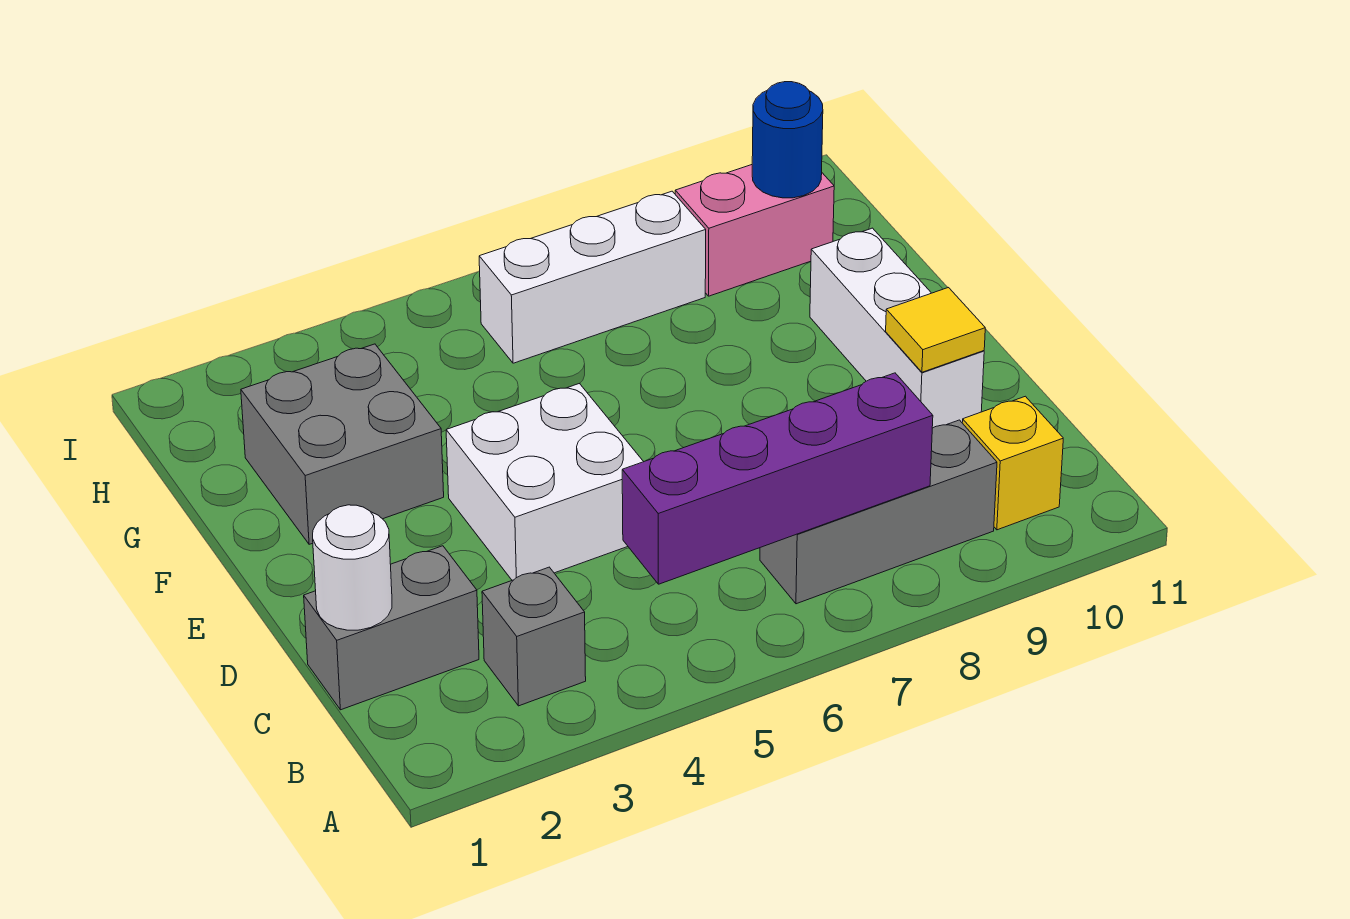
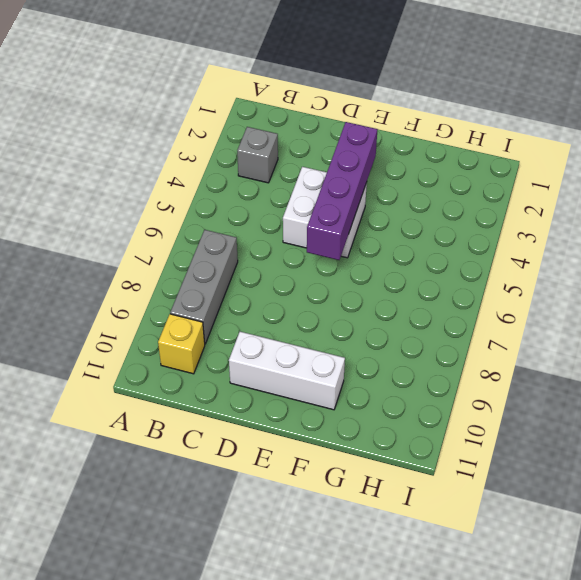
purple brick E3:E6 level 2 -> purple brick B5:B8 level 2
none -> grey brick C1:C2 level 1
none -> grey brick F2:G3 level 1
none -> white brick H6:H8 level 1

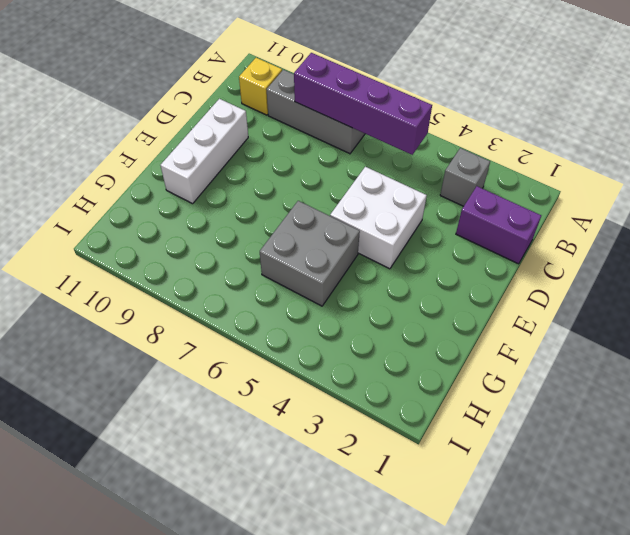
purple brick C1:C2 level 1 -> grey brick C1:C2 level 1
grey brick F5:G6 level 1 -> grey brick F2:G3 level 1
none -> white brick H6:H8 level 1
none -> pink brick H9:H10 level 1
none -> white round brick C1 level 2

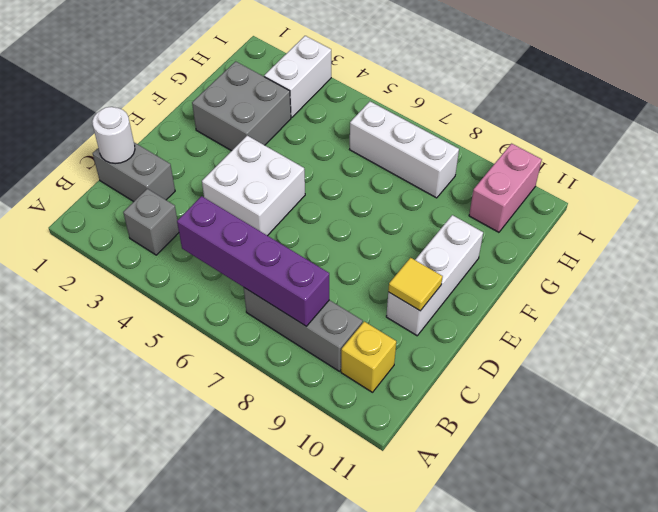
white brick H3:I3 level 1 -> none
pink brick H10:I10 level 1 -> pink brick H9:H10 level 1
none -> blue round brick H10 level 2

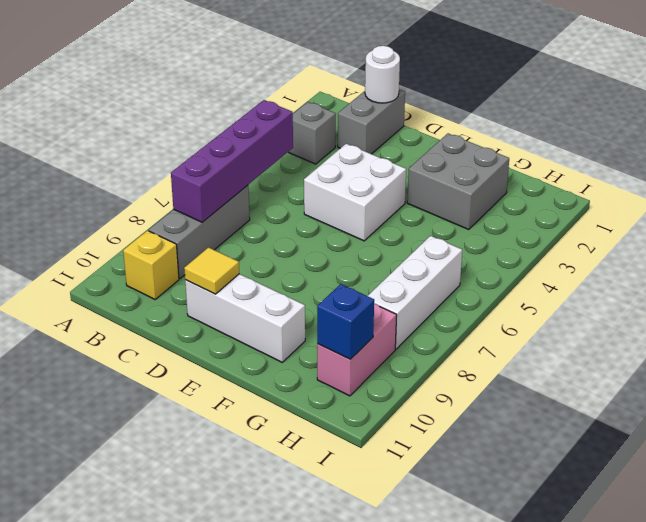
blue brick H10 level 2 -> blue round brick H10 level 2

